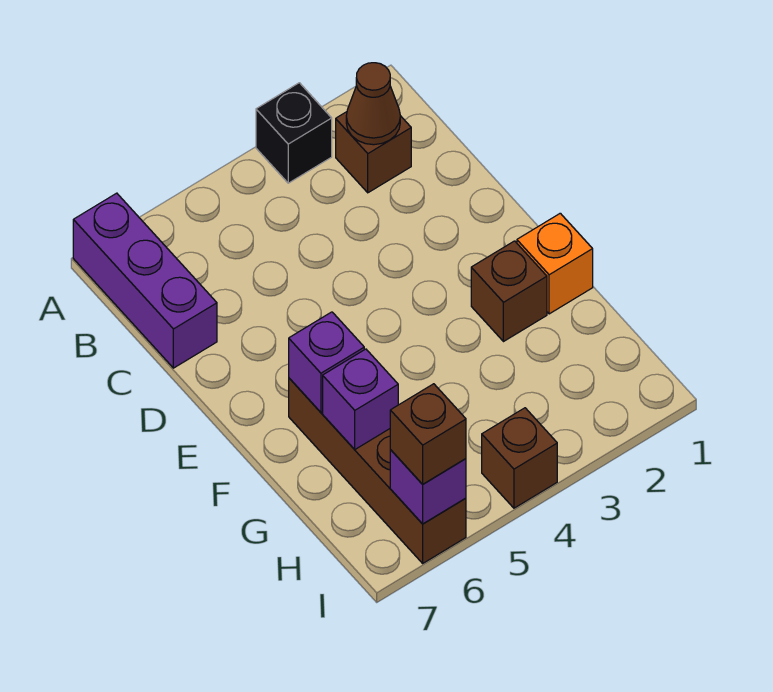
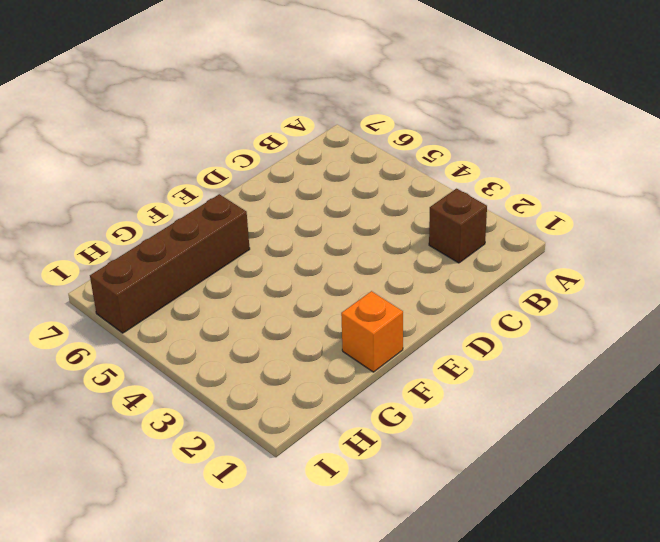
none -> black brick A3 level 1
none -> purple brick A7:C7 level 1
none -> brown brick F2 level 1

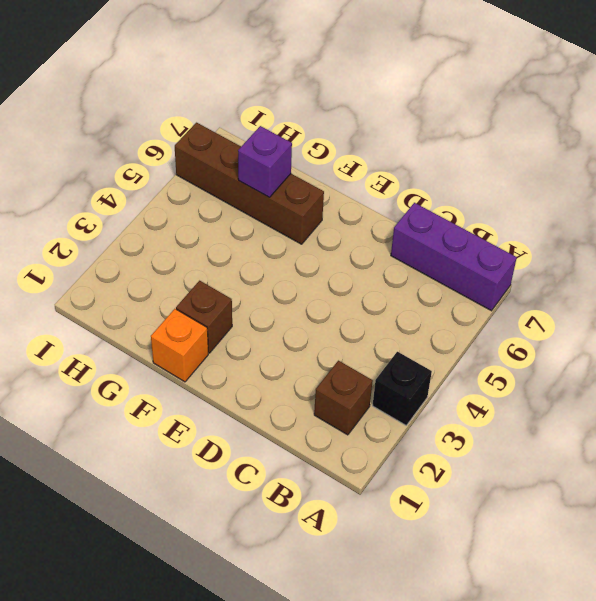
none -> brown brick I4 level 1
none -> brown cone B2 level 2
none -> purple brick F6 level 2

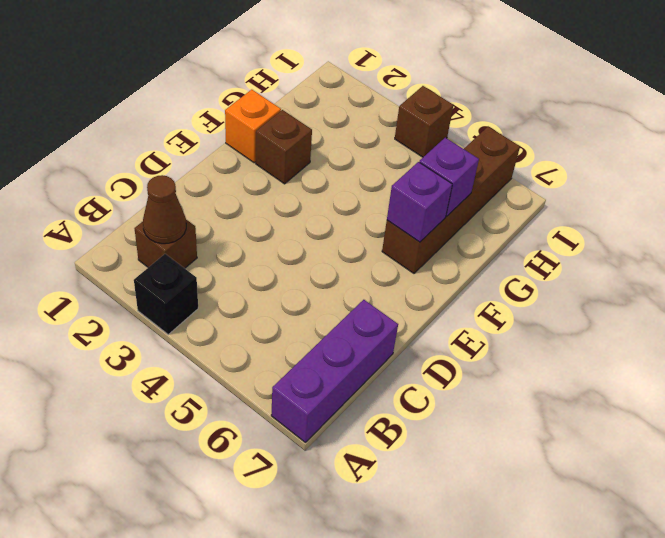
none -> purple brick I6 level 2
none -> brown brick I6 level 3

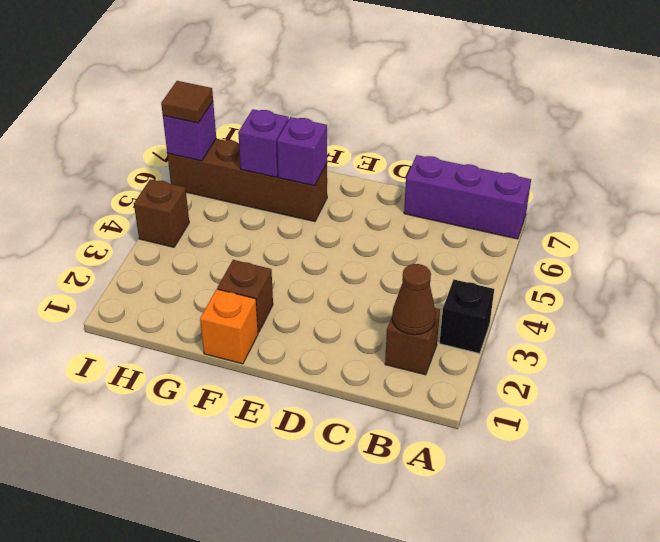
brown tile I6 level 3 -> brown brick I6 level 3

